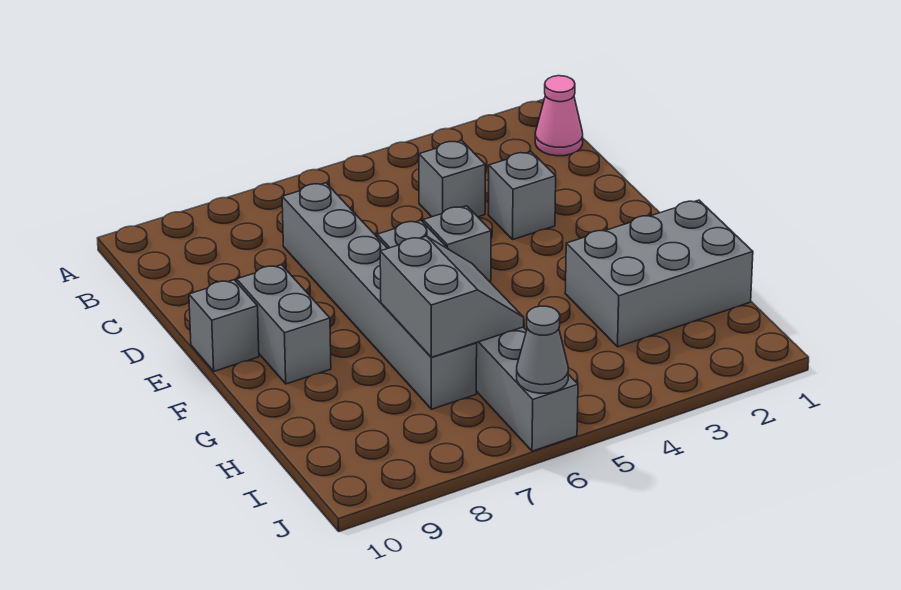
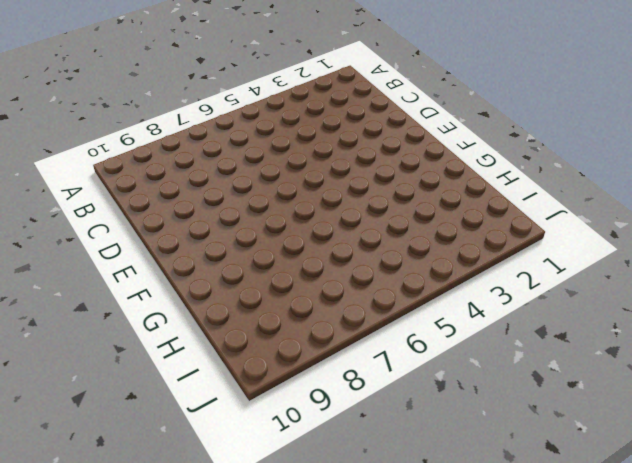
none -> pink cone B1 level 1
none -> grey brick C4 level 1

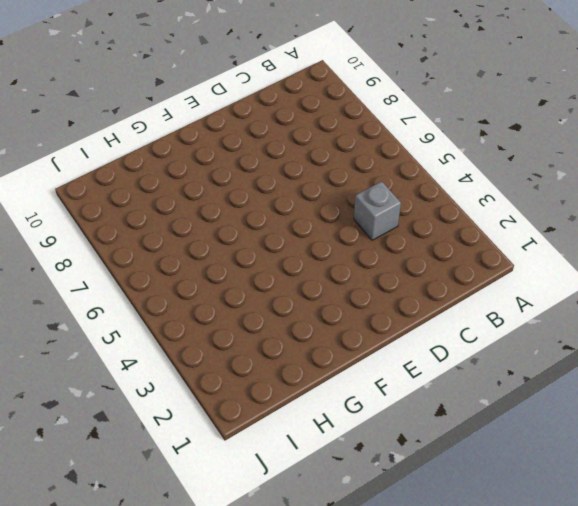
none -> pink cone B1 level 1
none -> grey brick C7:H7 level 1

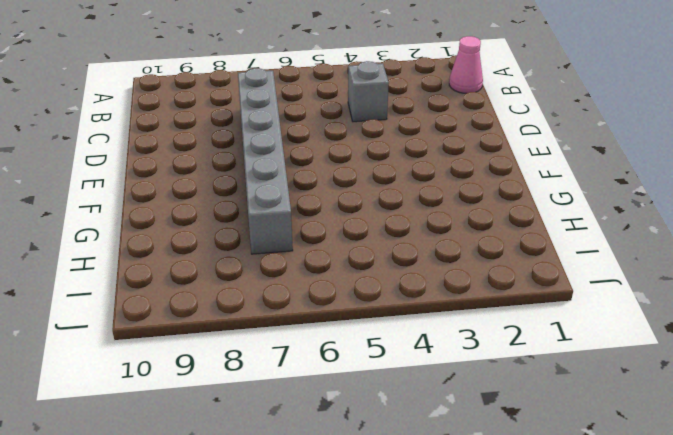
none -> grey brick D3 level 1
none -> grey brick E5 level 1

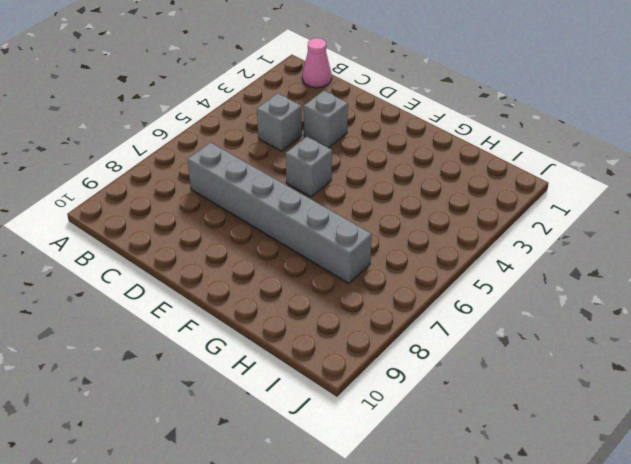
none -> grey brick E6:J6 level 1
none -> grey brick E9:F9 level 1

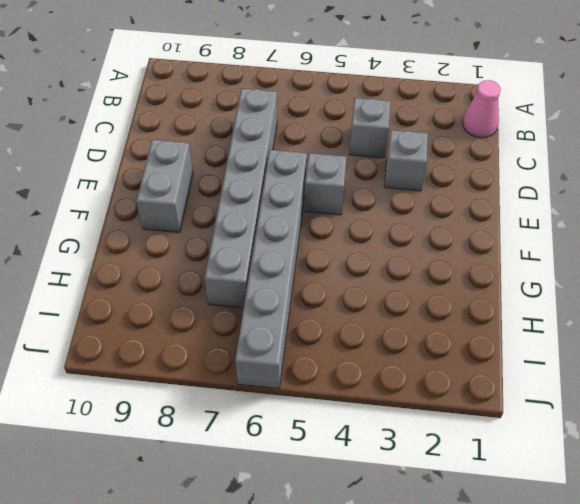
none -> grey brick E10 level 1
none -> grey brick G1:H3 level 1

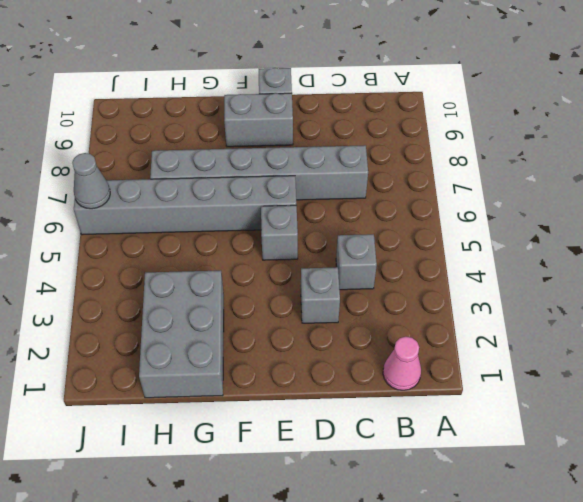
none -> grey slope G6:H7 level 2 top 7

